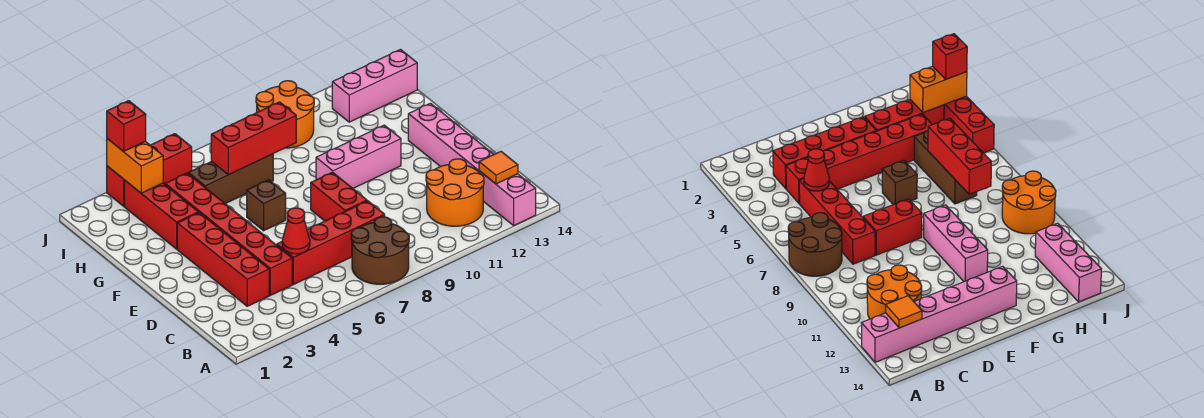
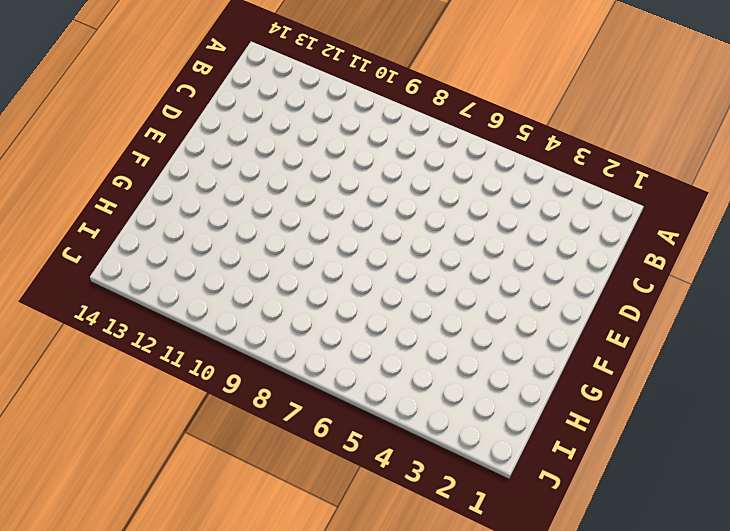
none -> brown round brick A7:B8 level 1
none -> pink brick A13:F13 level 1
none -> orange round brick B11:C12 level 1

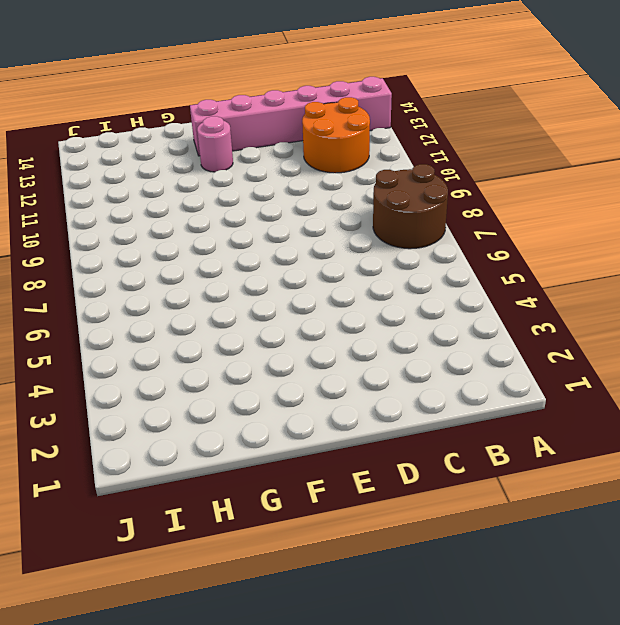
pink round brick F12 level 1 -> none
none -> red brick C3:F3 level 1
none -> red brick C4:H4 level 1
none -> red brick C5:C8 level 1

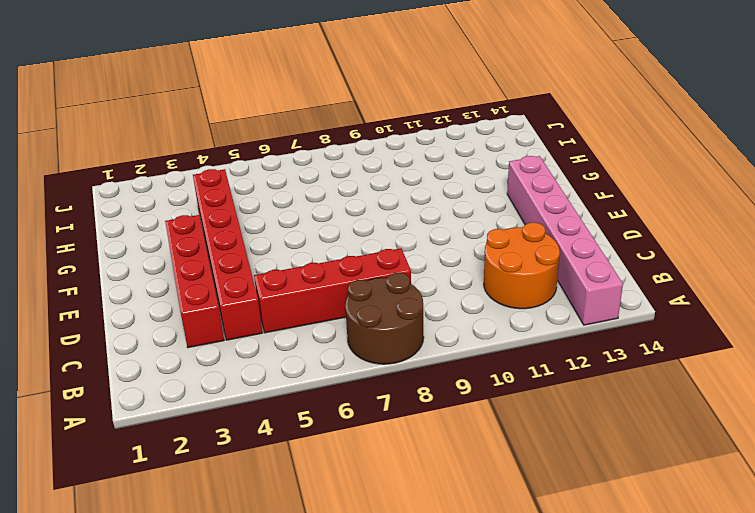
none -> red brick D8:E8 level 1
none -> brown brick F6 level 1
none -> pink brick F9:F11 level 1

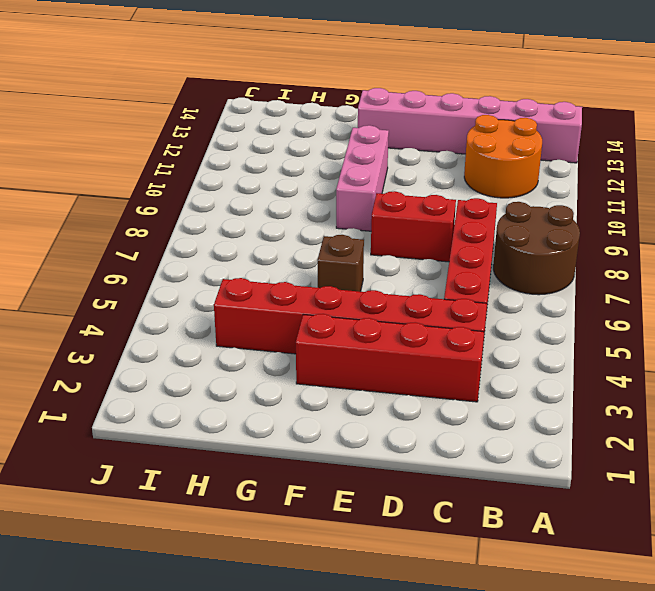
none -> red brick G3:I3 level 1
none -> brown brick H5:H7 level 1
none -> orange round brick I9:J10 level 1

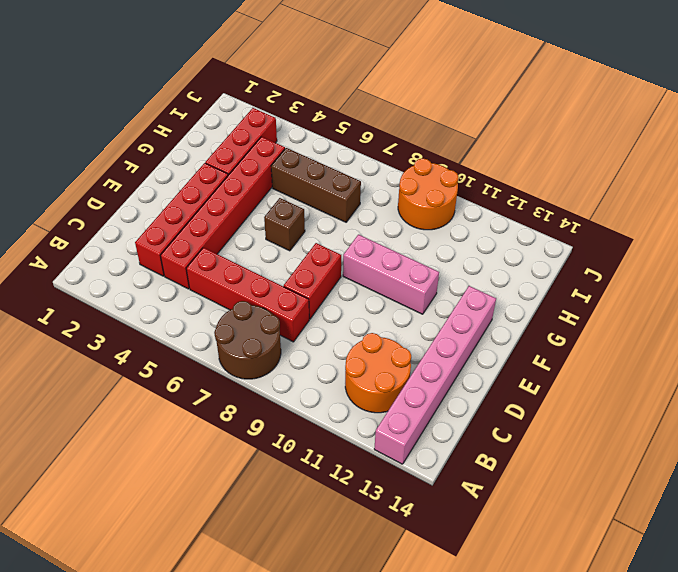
none -> pink brick I12:I14 level 1
none -> red brick J3:J5 level 1
none -> orange tile B13 level 2

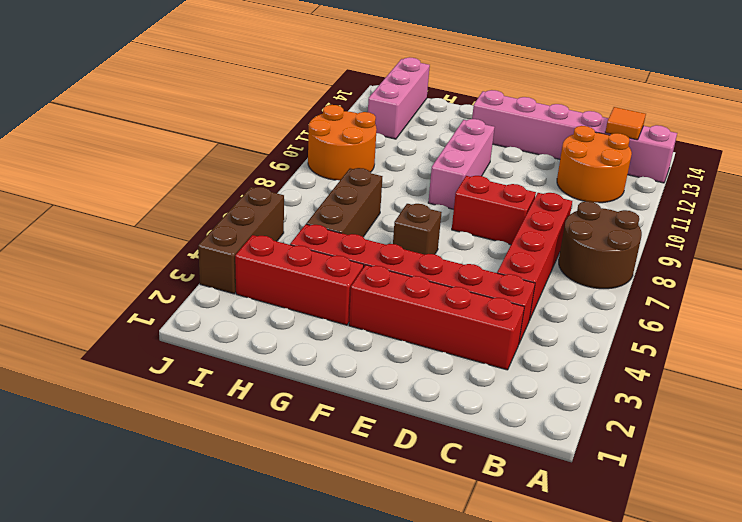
brown brick J3:J5 level 1 -> red brick J3:J5 level 1
none -> red cone C5 level 2
none -> red brick H6:H8 level 2
none -> orange brick I3:J3 level 2

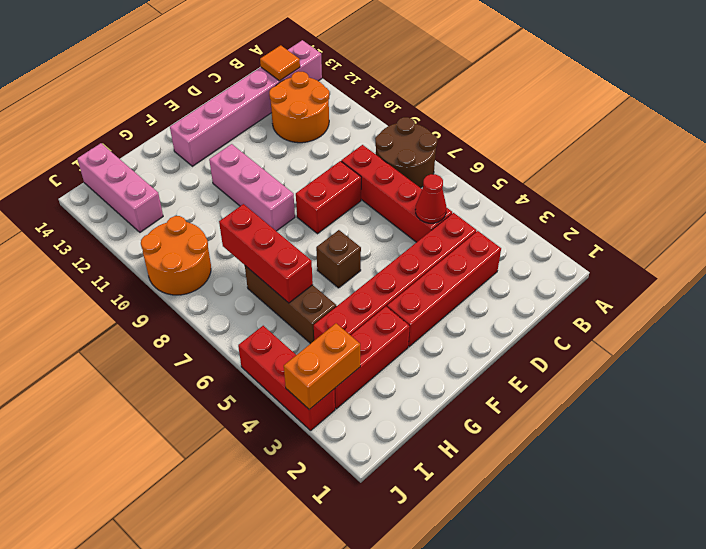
none -> red brick J3 level 3

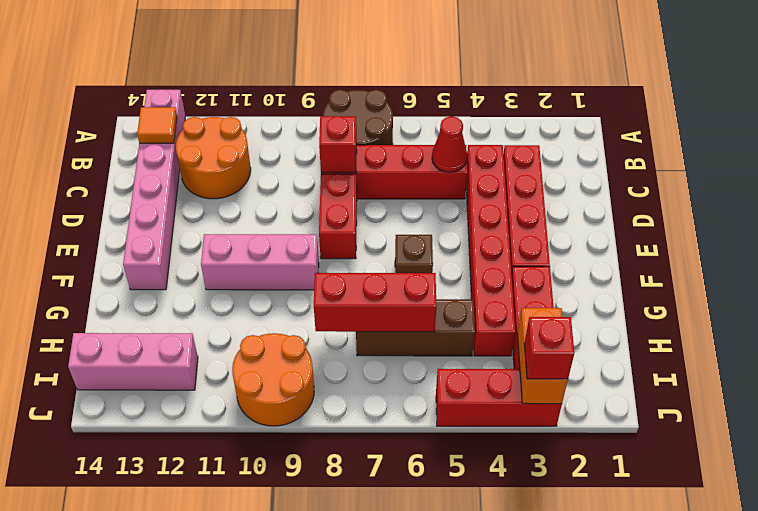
red brick C8 level 2 -> none

